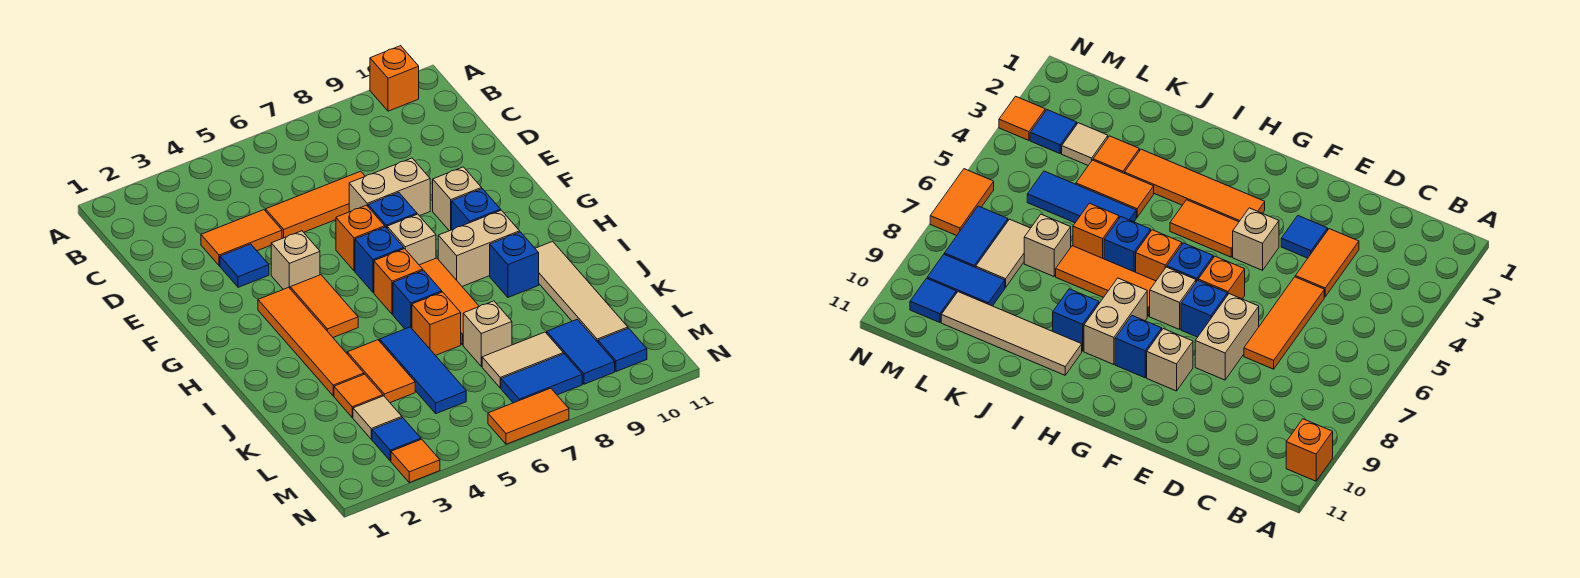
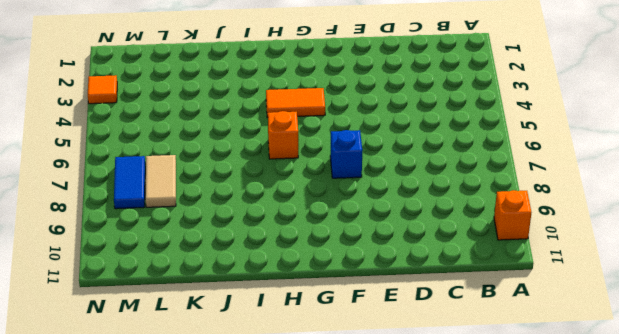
none -> orange tile D3:D4 level 1
none -> orange tile D5:D7 level 1
none -> blue tile E3 level 1
none -> tan brick E7:E8 level 1

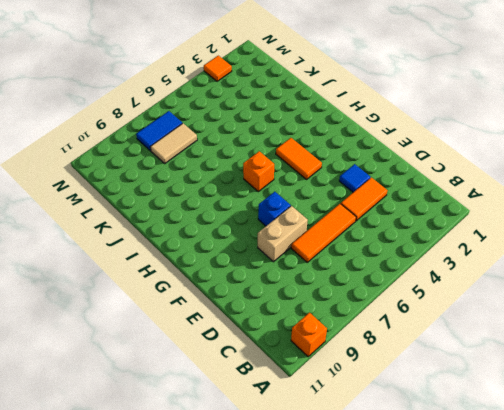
none -> tan brick F4 level 1
none -> orange brick F6 level 1
none -> tan brick F9 level 1
none -> orange tile G3:J3 level 1

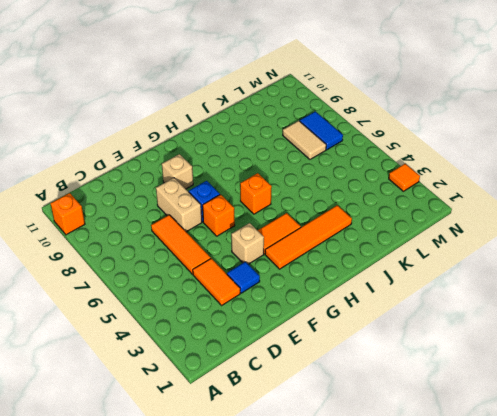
none -> blue brick G6 level 1
none -> tan brick G7 level 1
none -> blue brick G9 level 1
none -> orange tile H7:J7 level 1

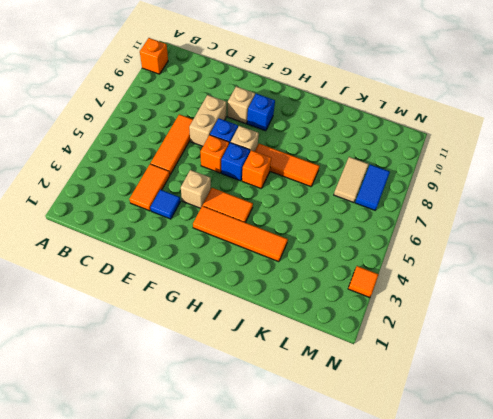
none -> tan brick H8:H9 level 1
none -> blue brick I6 level 1
none -> blue brick I9 level 1
none -> tan tile I10:L10 level 1

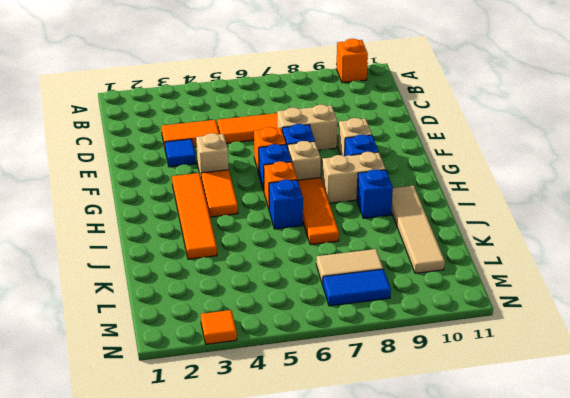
none -> orange tile J4:K4 level 1
none -> blue tile J5:L5 level 1
none -> orange brick J6 level 1
none -> orange tile K3 level 1

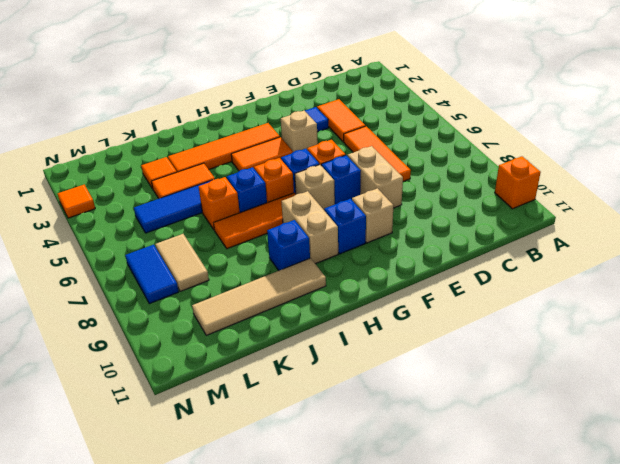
none -> tan brick K7 level 1
none -> tan tile L3 level 1
none -> blue tile L9:M9 level 1
none -> blue tile M3 level 1

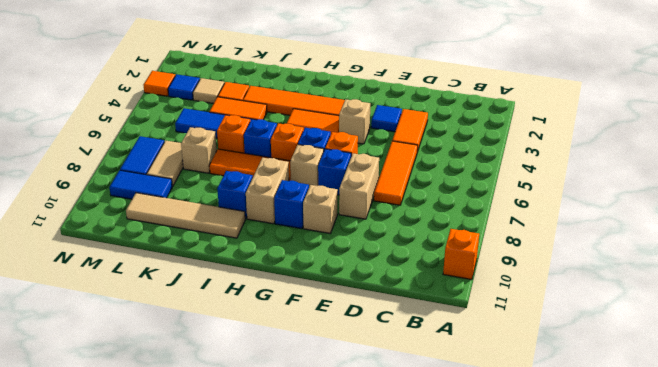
none -> blue tile M10 level 1
none -> orange tile N6:N7 level 1

